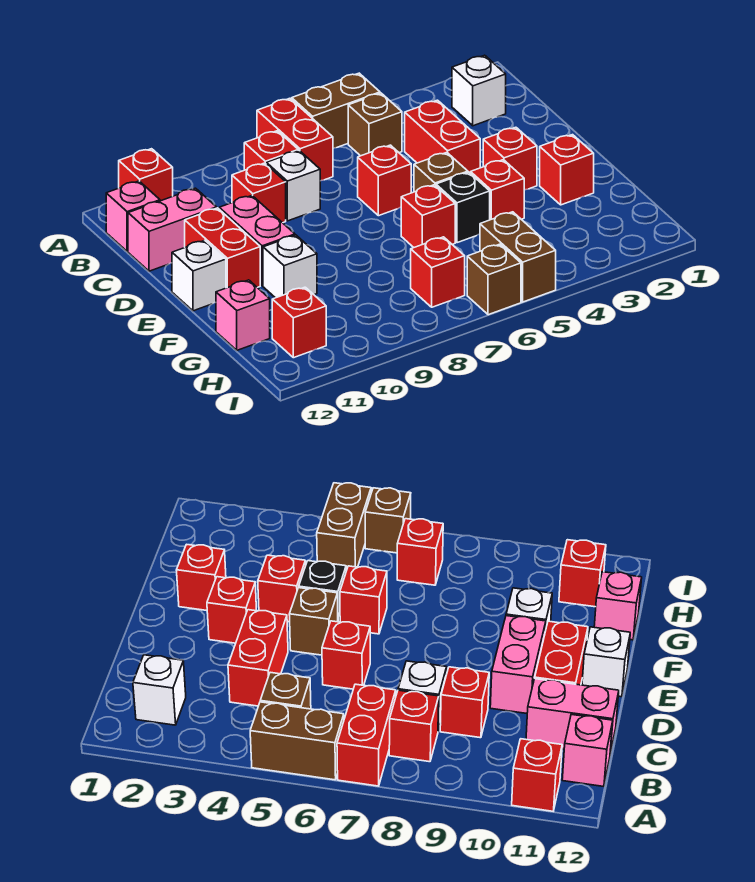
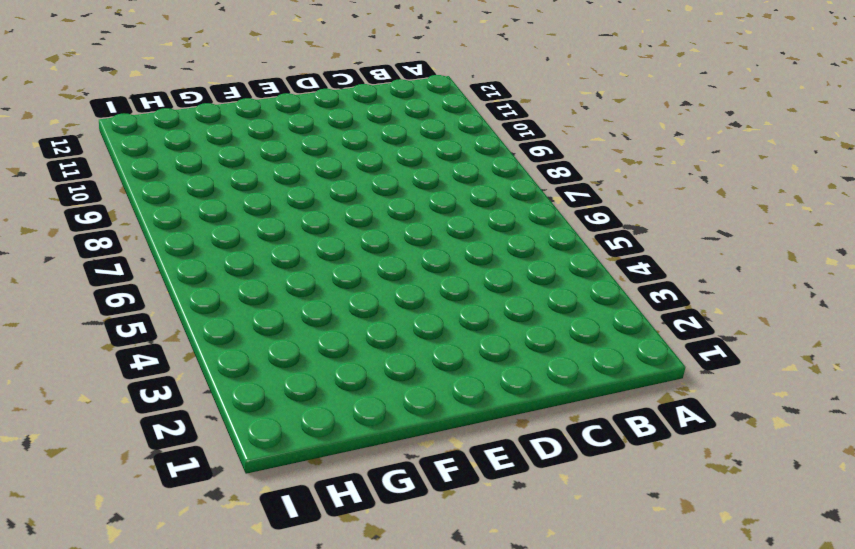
none -> brown brick A5:A6 level 1
none -> red brick A7:B7 level 1
none -> red brick A11 level 1

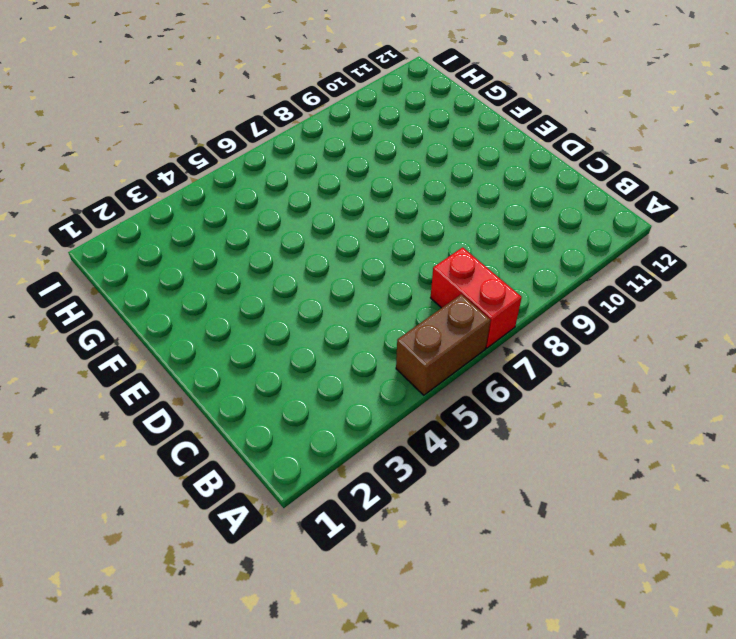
none -> red brick A11 level 1
none -> white brick B2 level 1
none -> brown brick B5 level 1

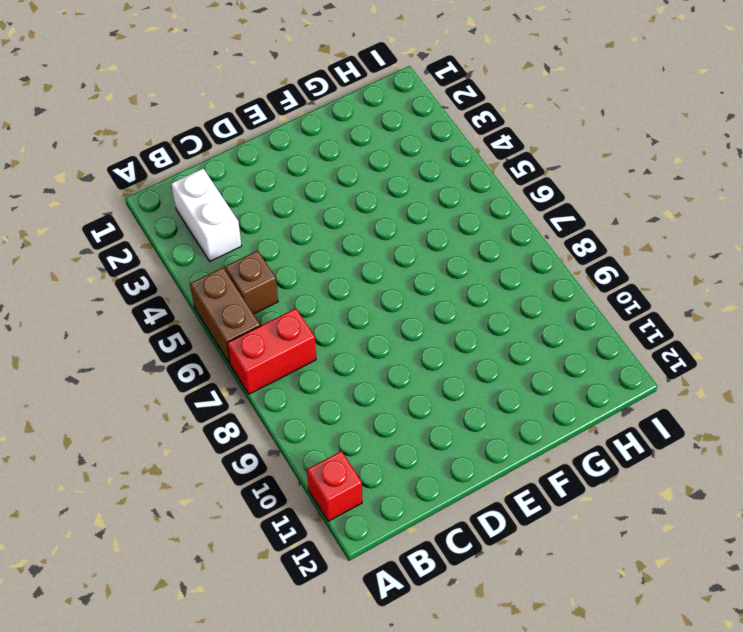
white brick B2:B3 level 1 -> white brick B2 level 1
none -> red brick B8 level 1
none -> pink brick B12 level 1
none -> red brick C4:D4 level 1

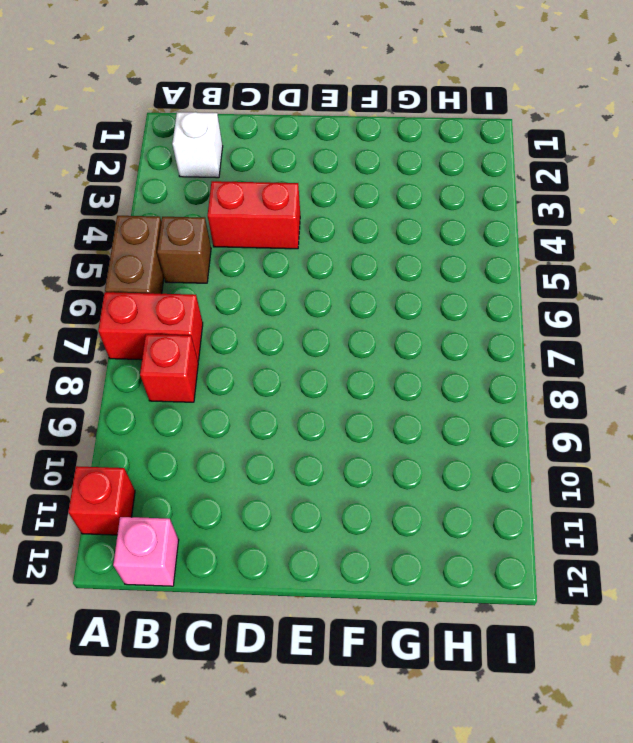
none -> white brick C8 level 1
none -> red brick C9 level 1
none -> pink brick C11:C12 level 1

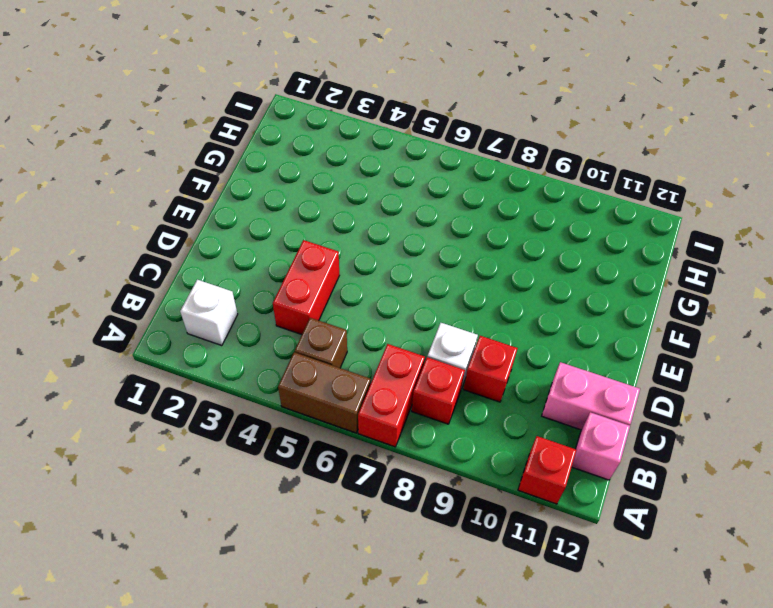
none -> red brick D6 level 1
none -> pink brick D10:E10 level 1
none -> red brick D11:E11 level 1

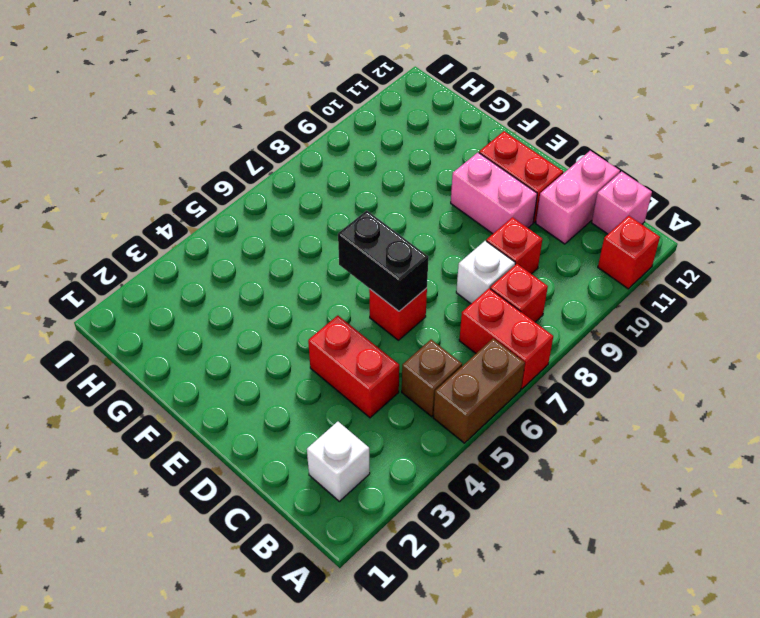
black brick D6:E6 level 2 -> none
none -> red brick E3 level 1
none -> brown brick E5 level 1
none -> white brick E12 level 1

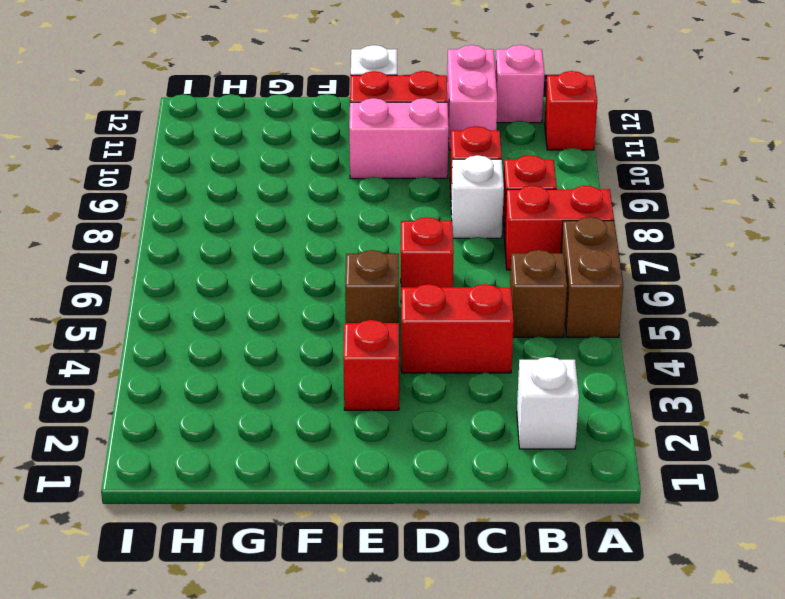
none -> red brick F2 level 1
none -> red brick F4 level 1
none -> black brick F5 level 1

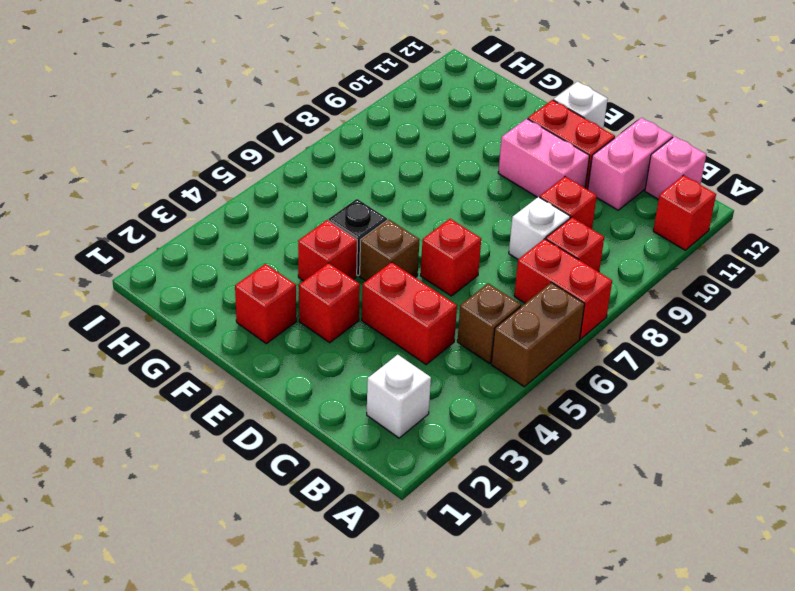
none -> red brick F6 level 1
none -> white brick F10 level 1
none -> pink brick G12 level 1

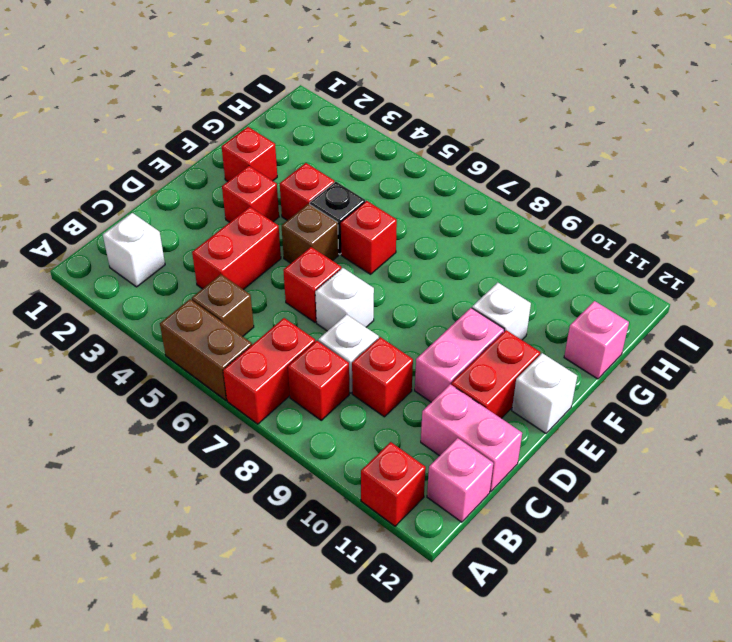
white brick D7 level 1 -> none
none -> brown brick H5:I5 level 1
none -> red brick H7 level 1
none -> red brick H11 level 1

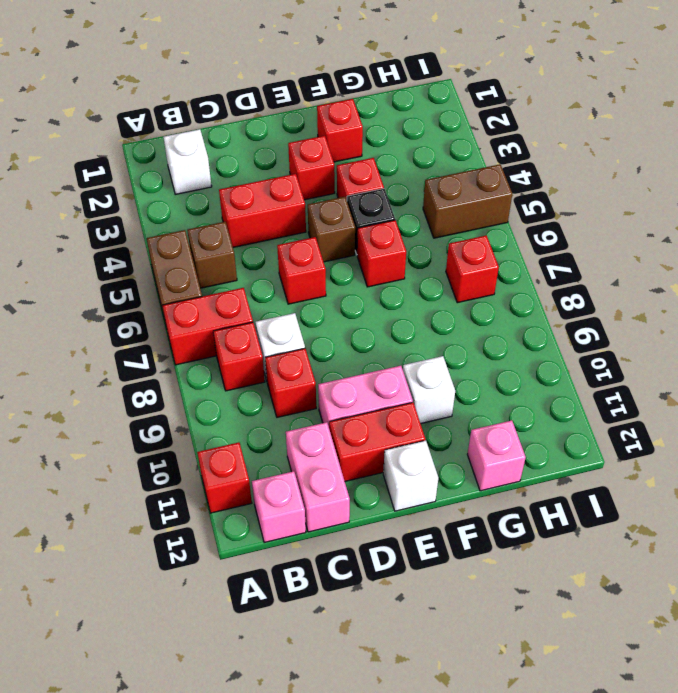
none -> red brick H11 level 1
none -> brown brick I6 level 1

